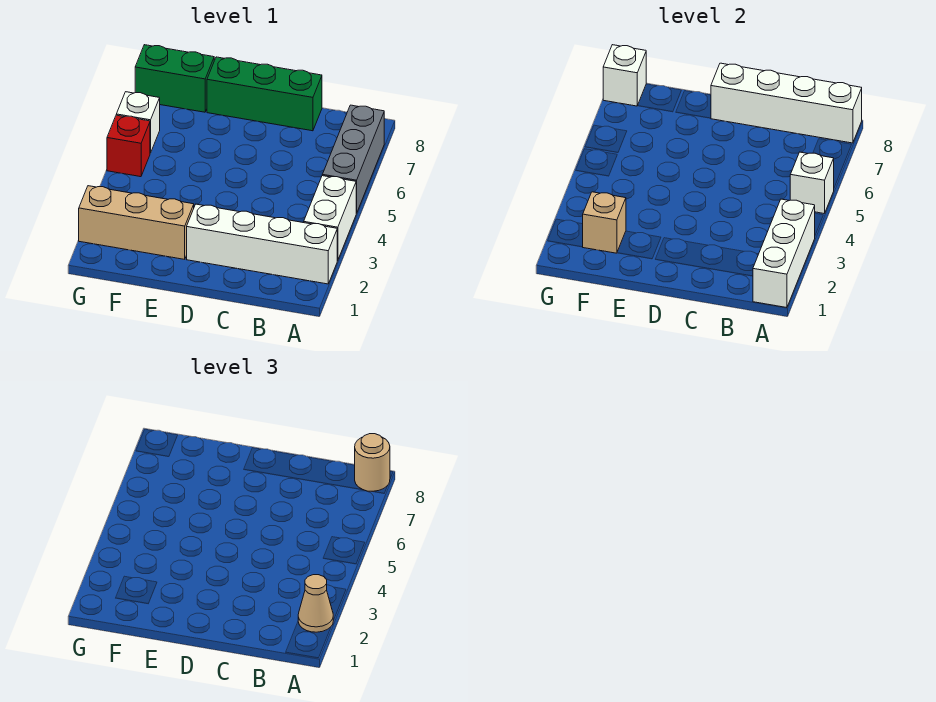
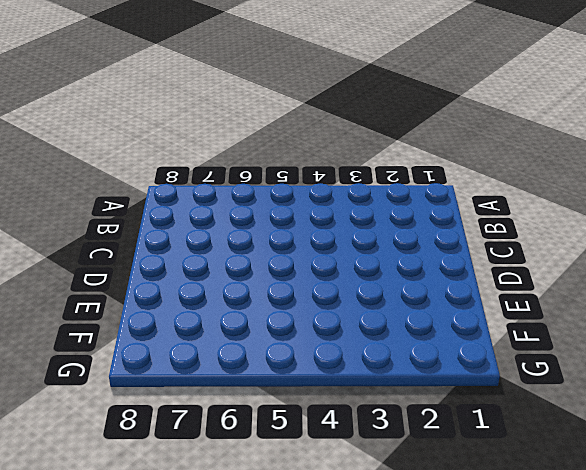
none -> white brick A2:D2 level 1
none -> white brick A3:A4 level 1
none -> grey brick A5:A7 level 1

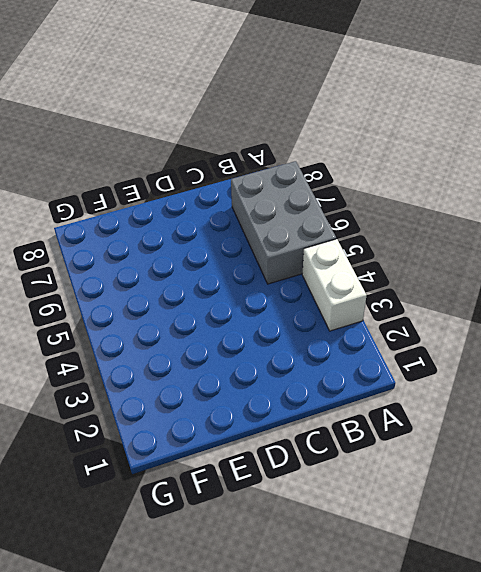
grey brick A5:B7 level 1 -> grey brick A5:A7 level 1
none -> white brick A2:D2 level 1
none -> green brick C8:E8 level 1
none -> tan brick E2:G2 level 1

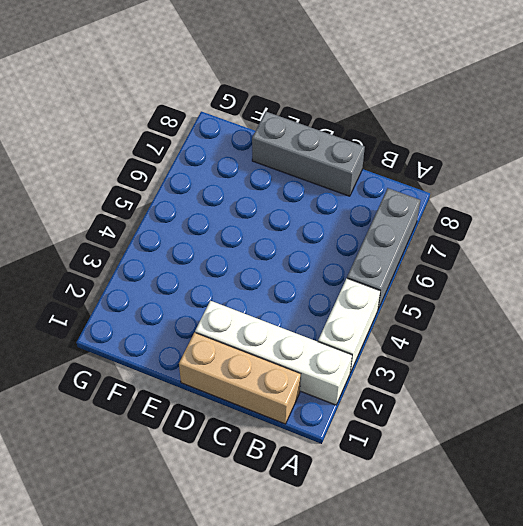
tan brick B1:D1 level 1 -> tan brick E2:G2 level 1
grey brick C8:E8 level 1 -> green brick C8:E8 level 1
none -> green brick F8:G8 level 1
none -> red brick G5 level 1
none -> white brick G6 level 1

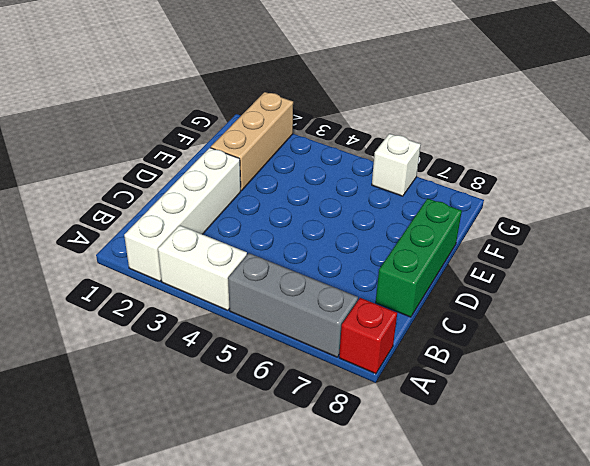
red brick A8 level 1 -> red brick G5 level 1
none -> green brick F8:G8 level 1
none -> white brick A1:A3 level 2
none -> white brick A5 level 2

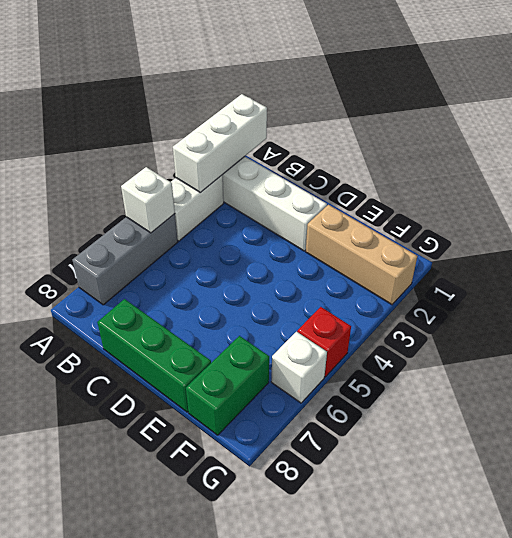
green brick F7:F8 level 1 -> green brick F8:G8 level 1
none -> white brick A8:D8 level 2
none -> tan brick F2 level 2
none -> white brick G8 level 2

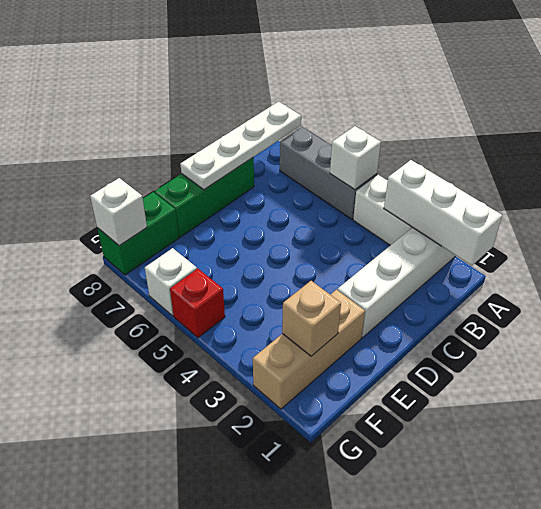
white plate A8:D8 level 2 -> white brick A8:D8 level 2
none -> tan cone A2 level 3
none -> tan round brick A8 level 3

